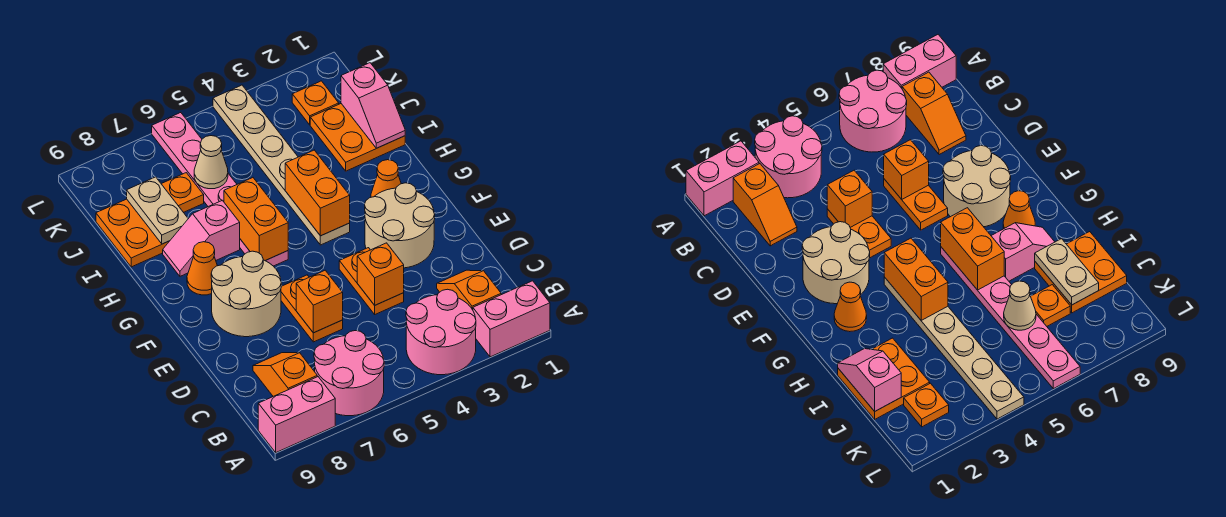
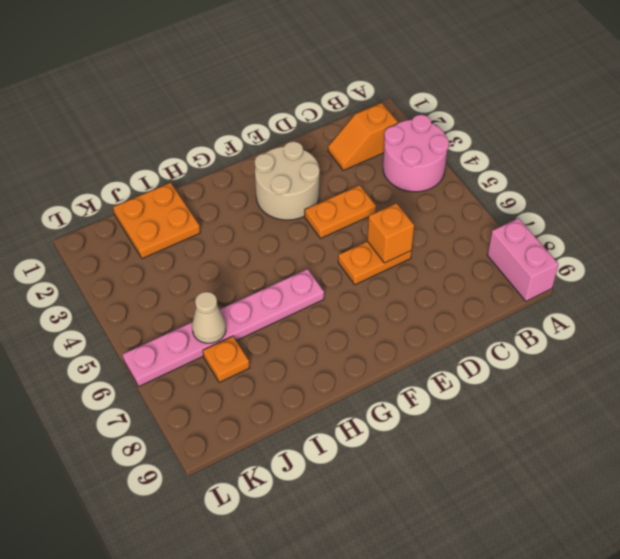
none -> pink brick A1:A2 level 1
none -> pink round brick A6:B7 level 1
none -> orange slope B8:C8 level 1 top B

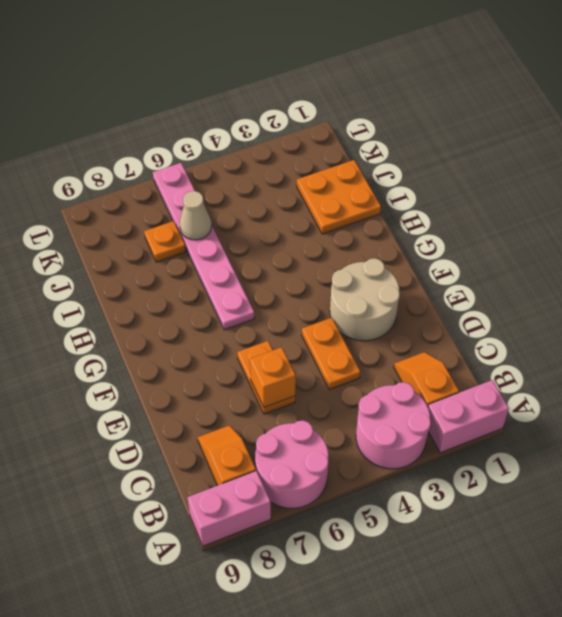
none -> tan round brick E7:F8 level 1
none -> orange cone G2 level 1
none -> tan plate G4:L4 level 1

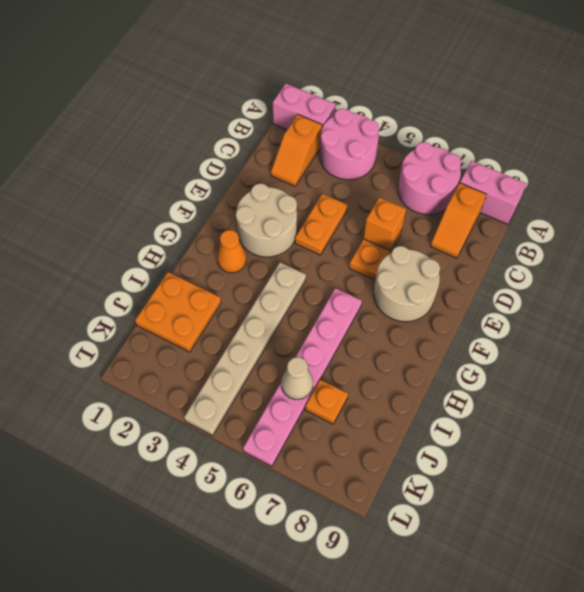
none -> orange cone G8 level 1
none -> pink slope H7:H8 level 1 top 7
none -> orange plate I8:J9 level 1

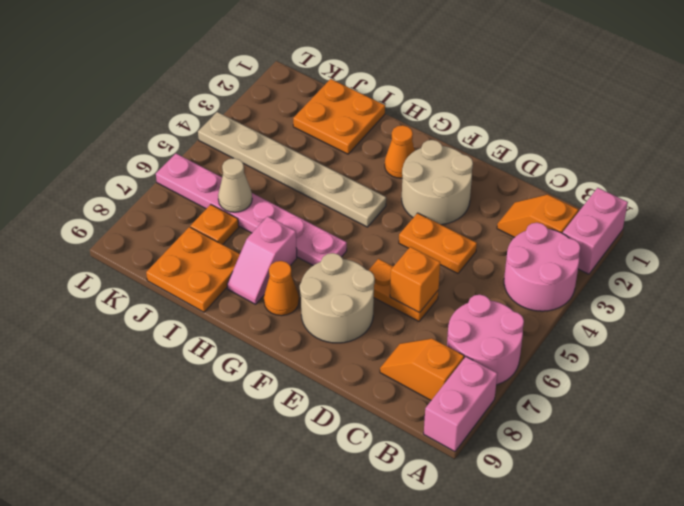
none -> orange plate K2 level 1
none -> orange brick D4 level 2
none -> orange brick G4:H4 level 2

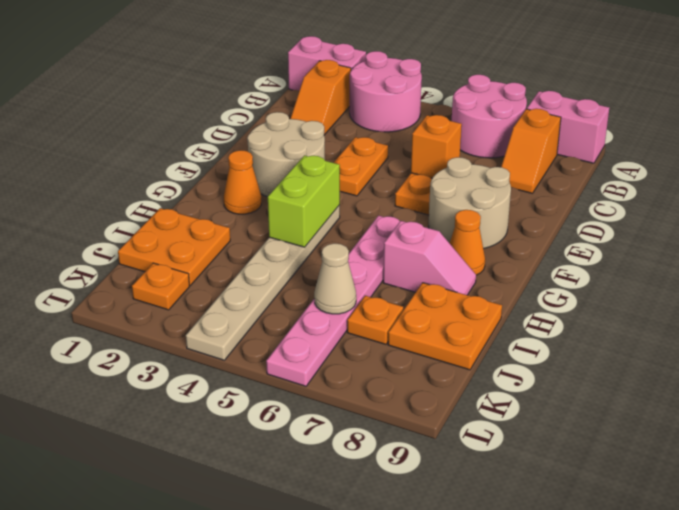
lime brick G4:H4 level 2 -> orange brick G4:H4 level 2
none -> orange brick D4 level 2
none -> orange brick G6:H6 level 2
none -> pink slope I1:J1 level 2 top J

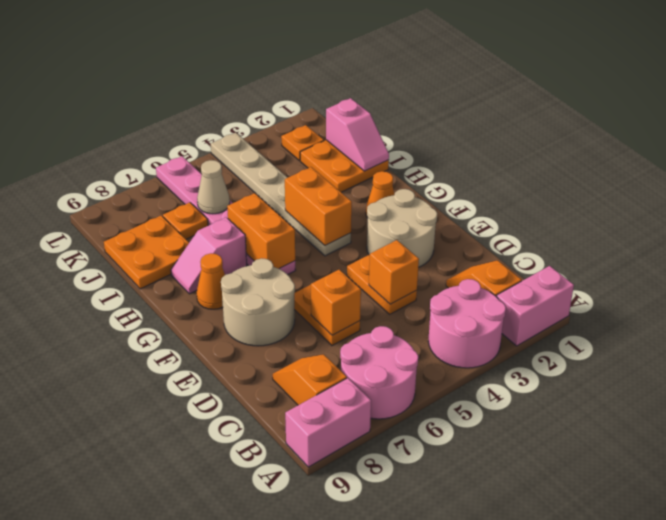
none -> tan plate I8:J8 level 2

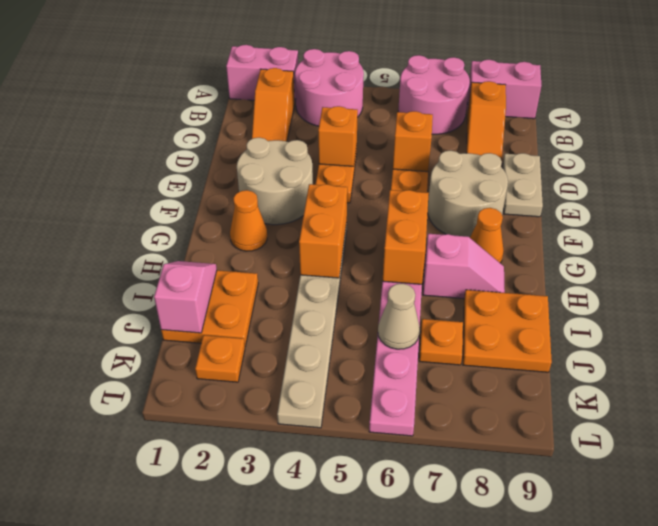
tan plate D9:E9 level 1 -> tan plate I8:J8 level 2

